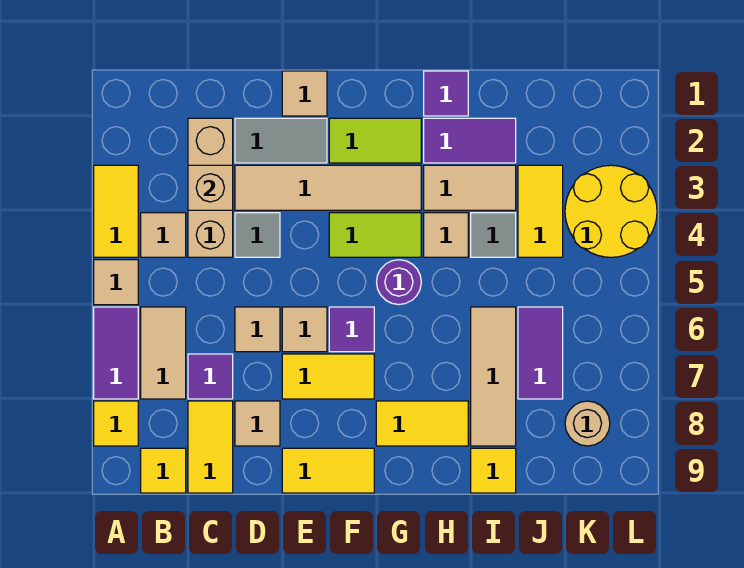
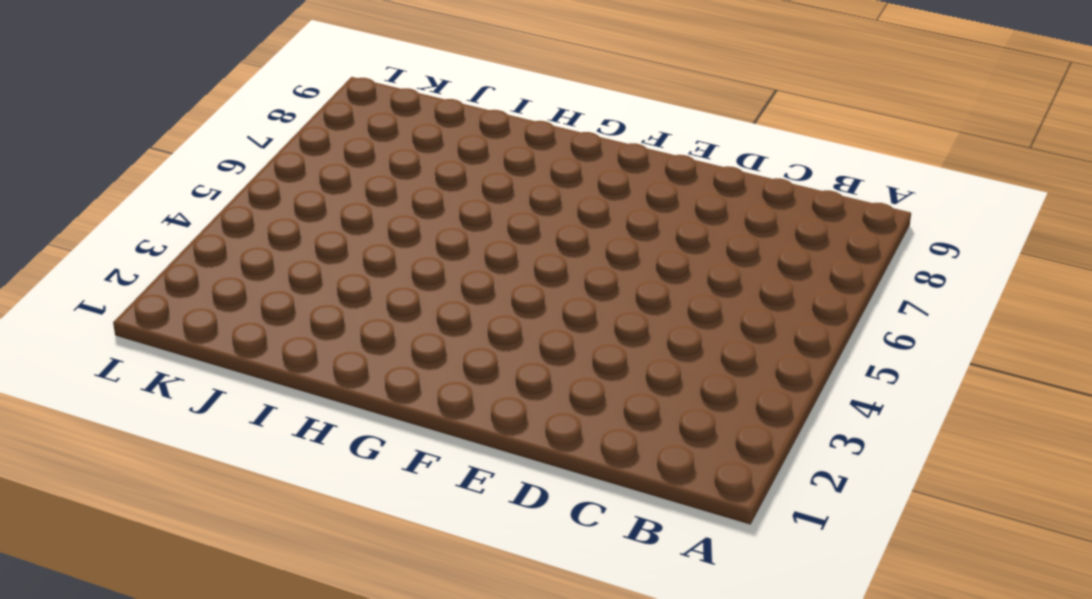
none -> yellow tile A3:A4 level 1
none -> tan tile A5 level 1
none -> purple tile A6:A7 level 1
none -> yellow tile A8 level 1

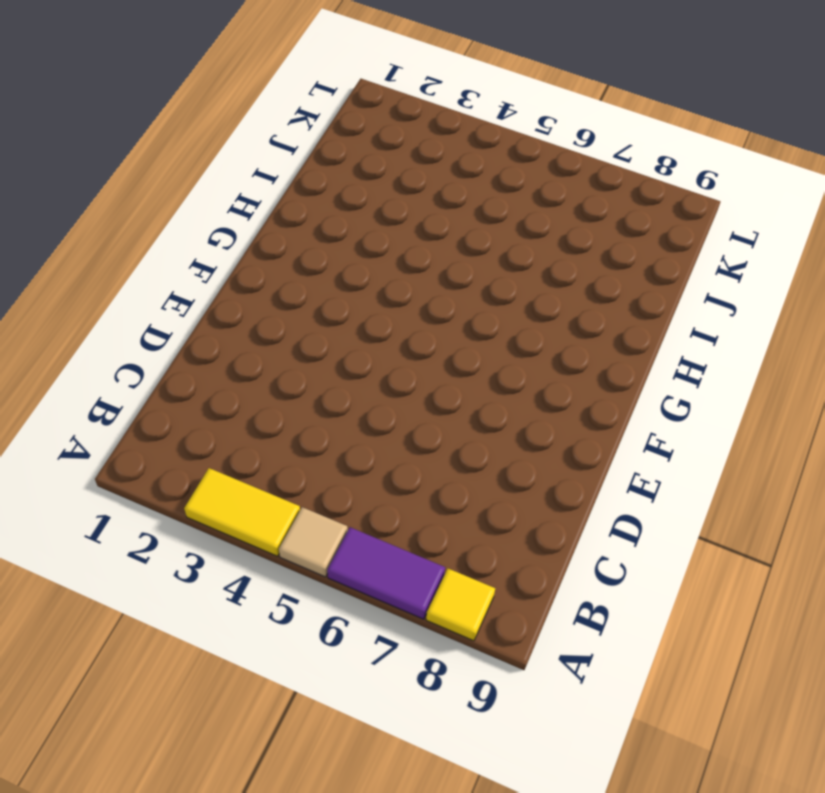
none -> tan tile B4 level 1
none -> tan tile B6:B7 level 1
none -> yellow tile B9 level 1
none -> tan brick C2:C4 level 1

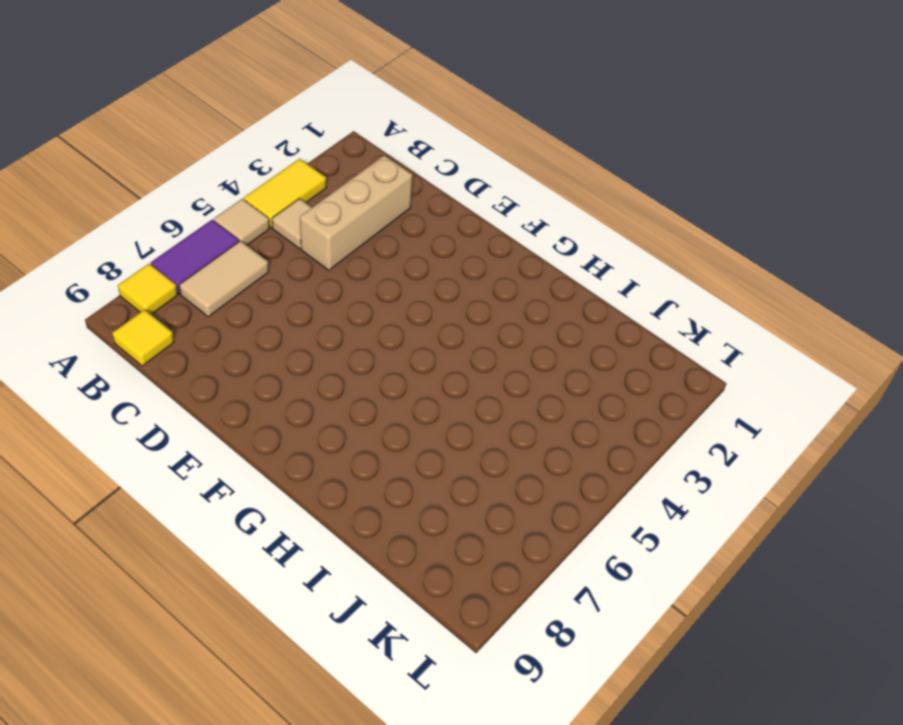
none -> purple tile C7 level 1
none -> yellow tile C8:C9 level 1
none -> grey tile D2:E2 level 1
none -> tan tile D3:G3 level 1

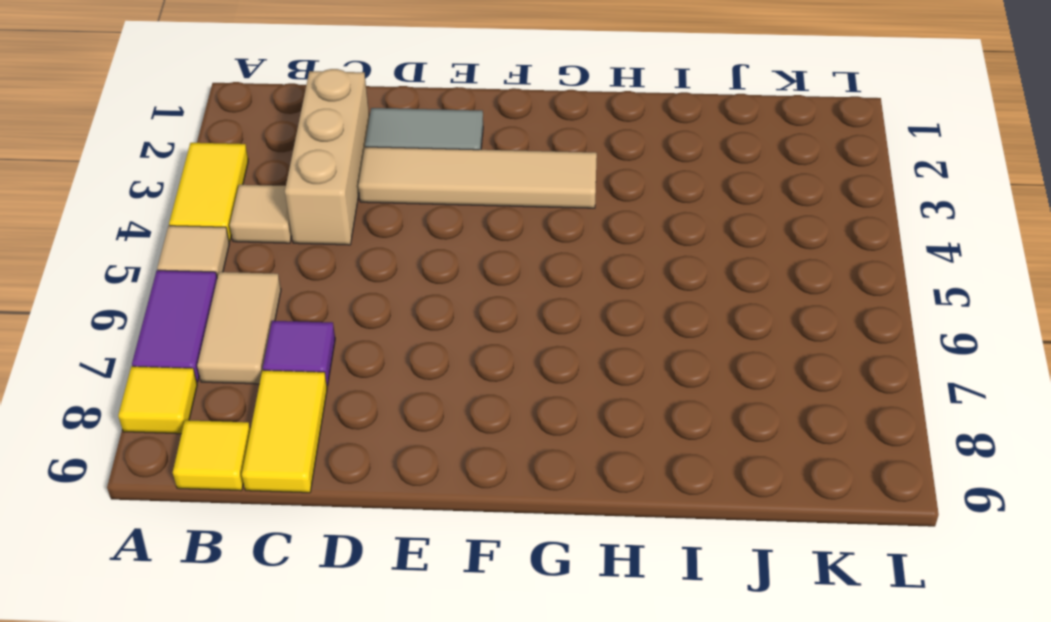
none -> grey tile D4 level 1
none -> tan tile D6 level 1
none -> tan tile D8 level 1
none -> tan tile E1 level 1

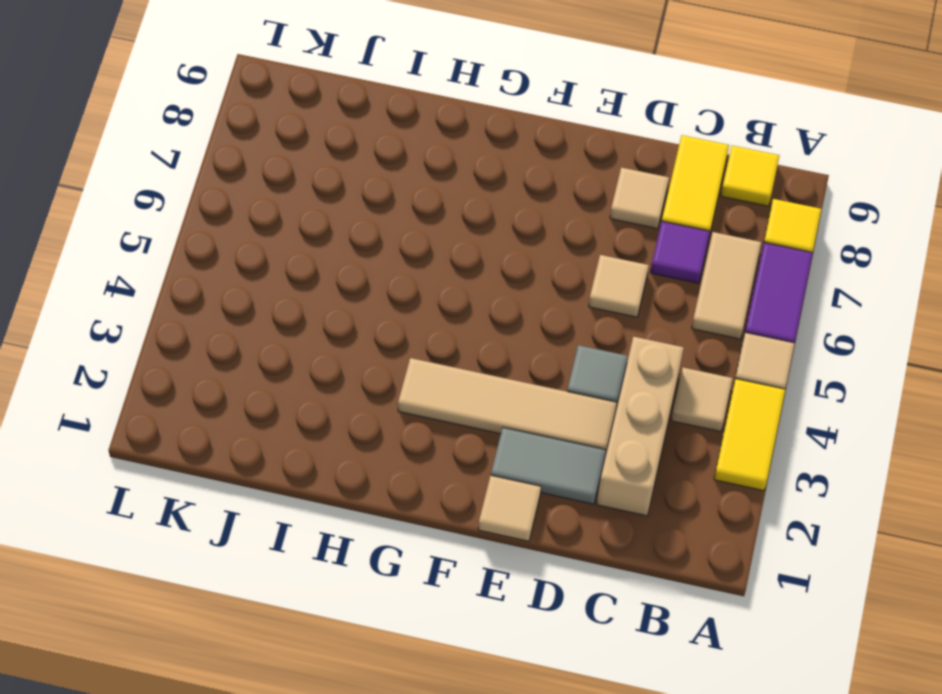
none -> tan tile E6 level 1
none -> yellow tile E7:F7 level 1
none -> yellow tile E9:F9 level 1
none -> lime tile F2:G2 level 1

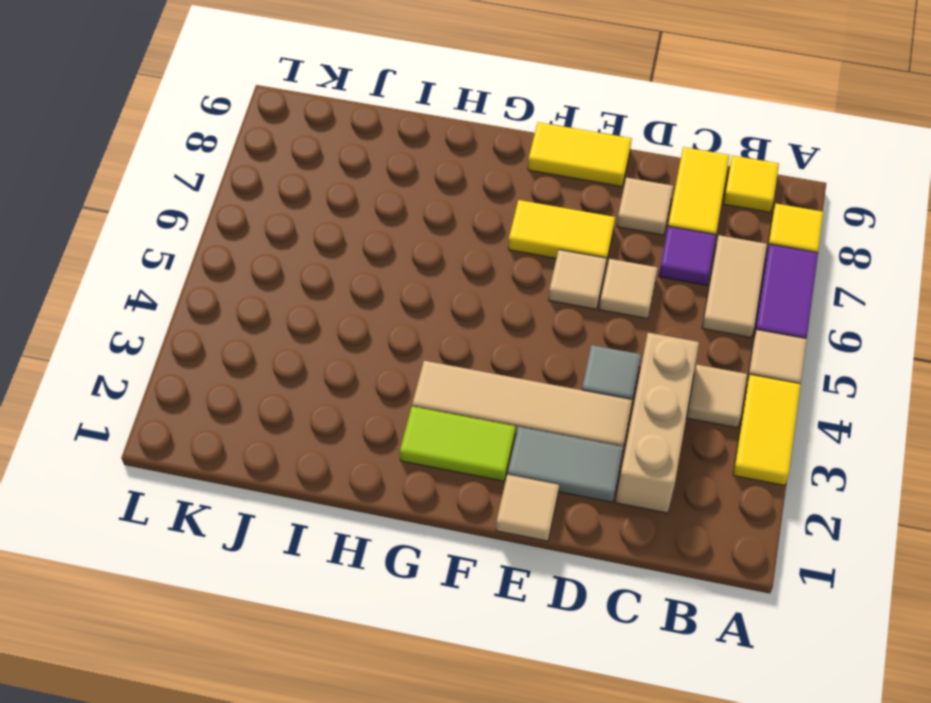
none -> lime tile F4:G4 level 1
none -> purple tile F6 level 1
none -> purple round brick G5 level 1
none -> yellow tile G8:H8 level 1

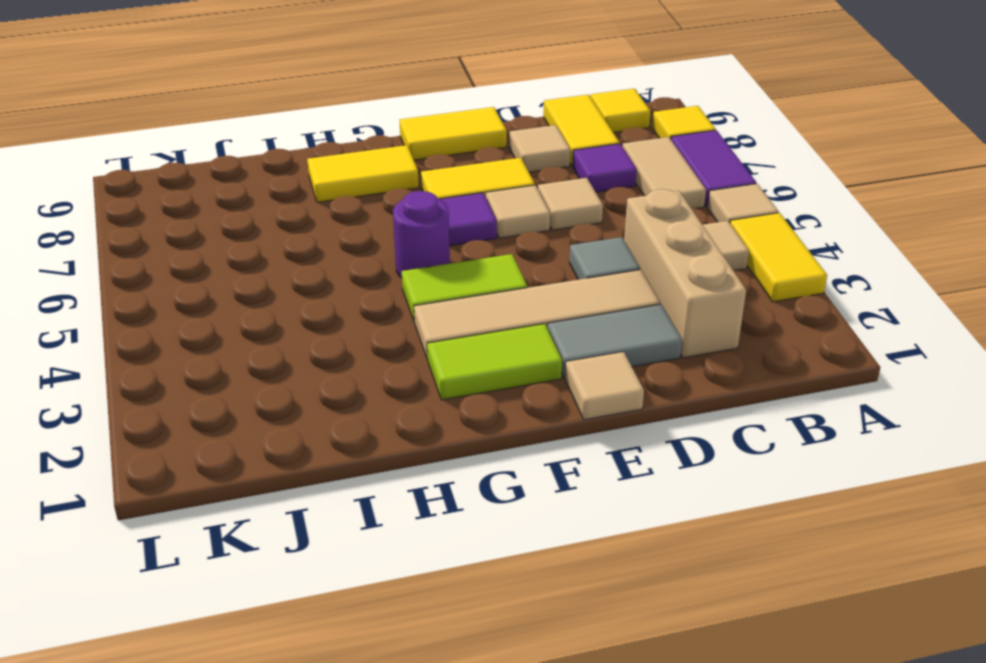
none -> purple tile H1 level 1
none -> purple tile H2:I2 level 1
none -> tan tile H3:I3 level 1
none -> tan tile H4 level 1

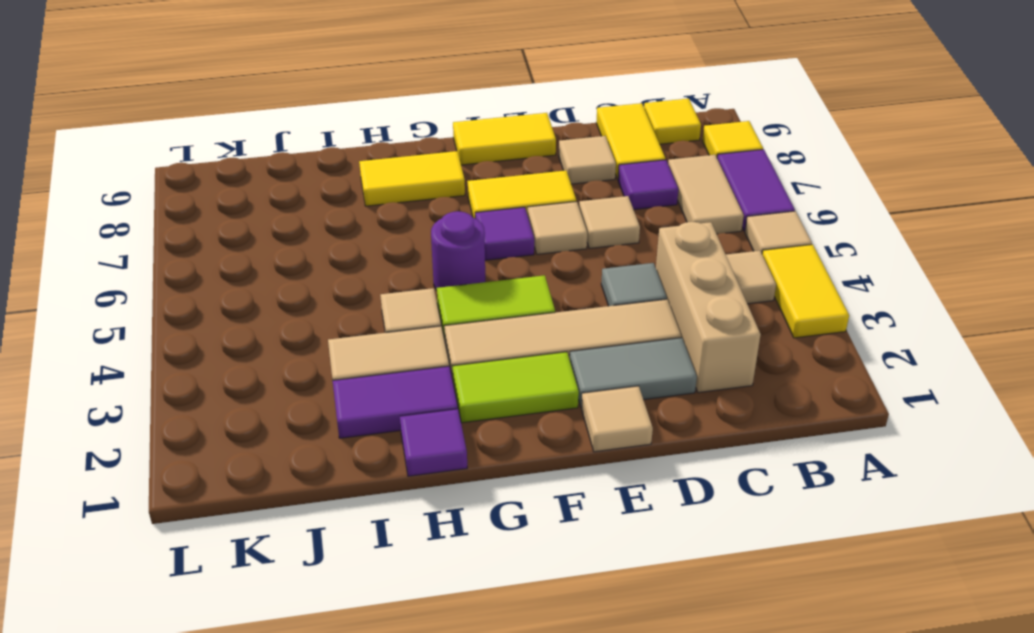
none -> grey tile I4 level 1
none -> tan tile I6:I8 level 1
none -> yellow tile I9 level 1
none -> yellow tile J3:J4 level 1

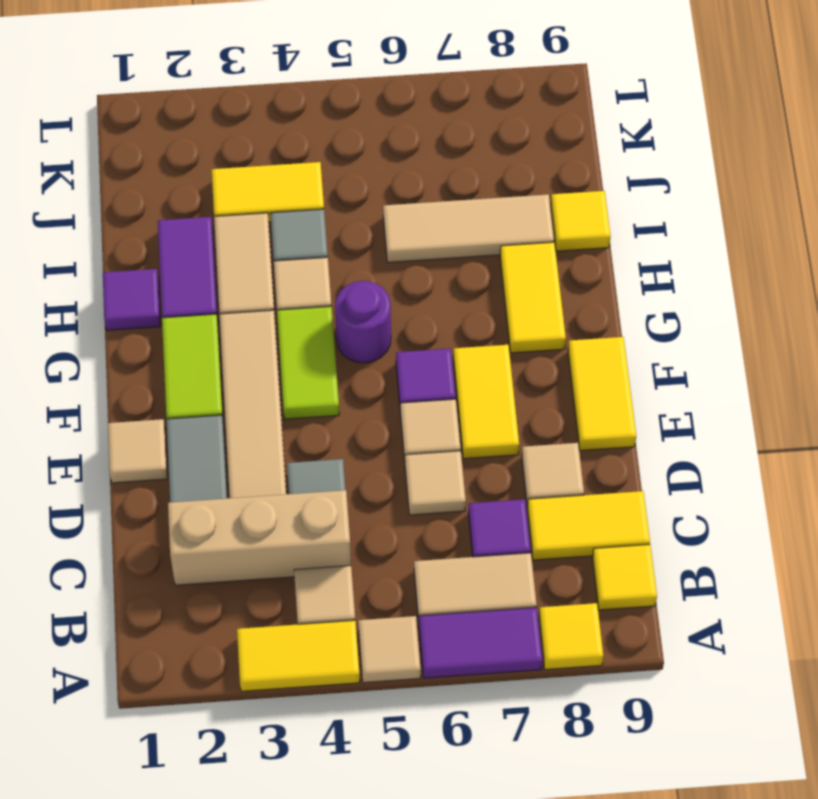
none -> purple tile J6:J7 level 1
none -> yellow round brick K3:L4 level 1
none -> tan round brick K8 level 1
none -> tan brick C3 level 2

